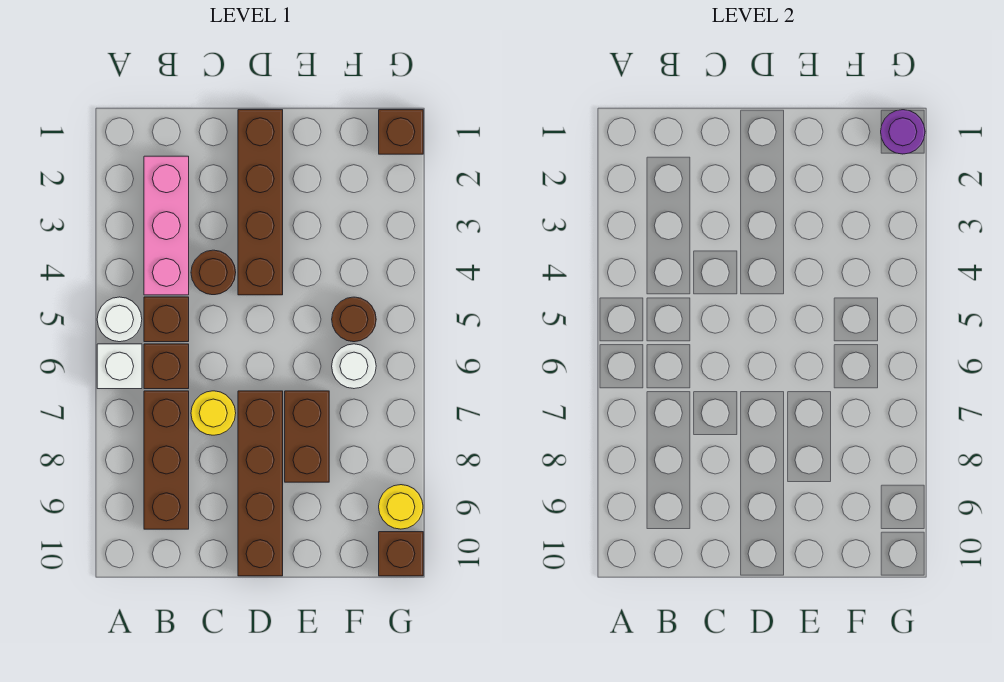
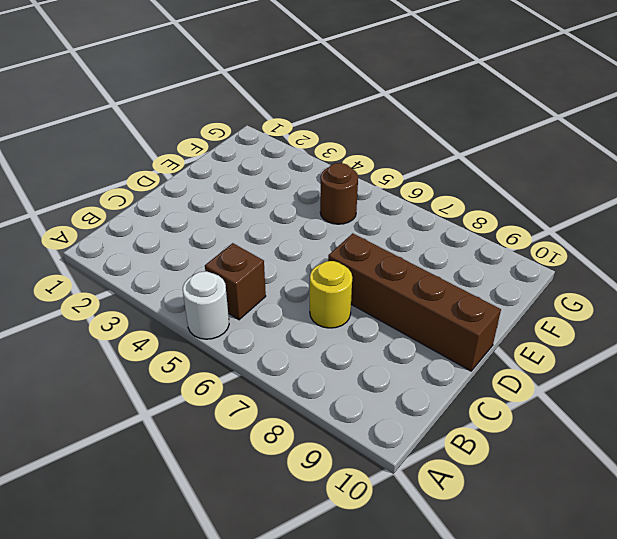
none -> white brick A6 level 1
none -> pink brick B2:B4 level 1
none -> brown brick B6 level 1

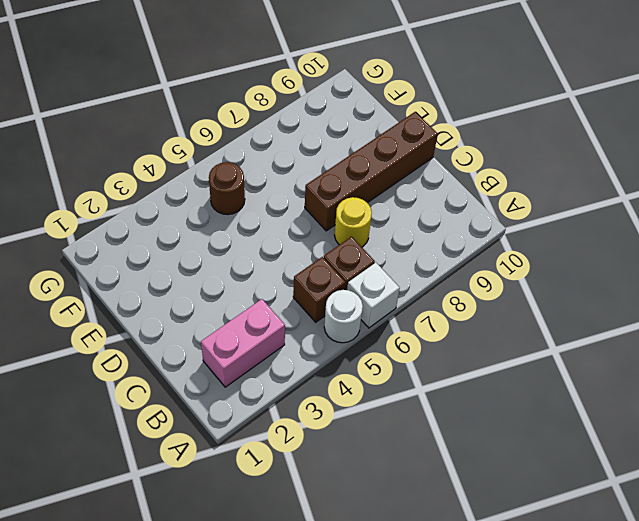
pink brick B2:B3 level 1 -> pink brick B2:B4 level 1
none -> brown brick B7:B9 level 1
none -> brown round brick C4 level 1
none -> brown brick D1:D4 level 1

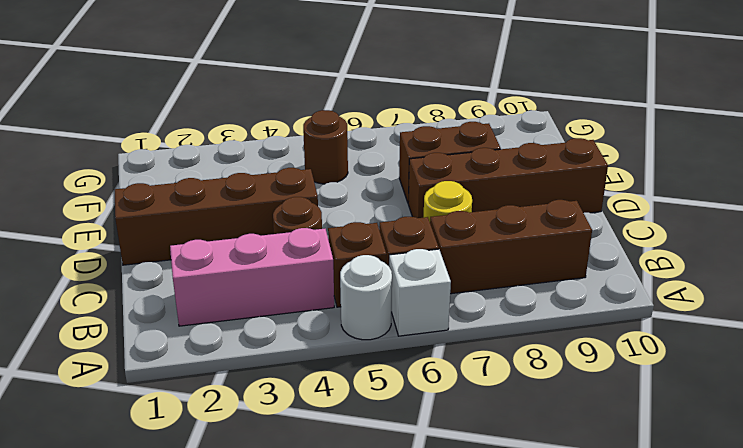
none -> white round brick F6 level 1
none -> brown brick G1 level 1
none -> yellow round brick G9 level 1

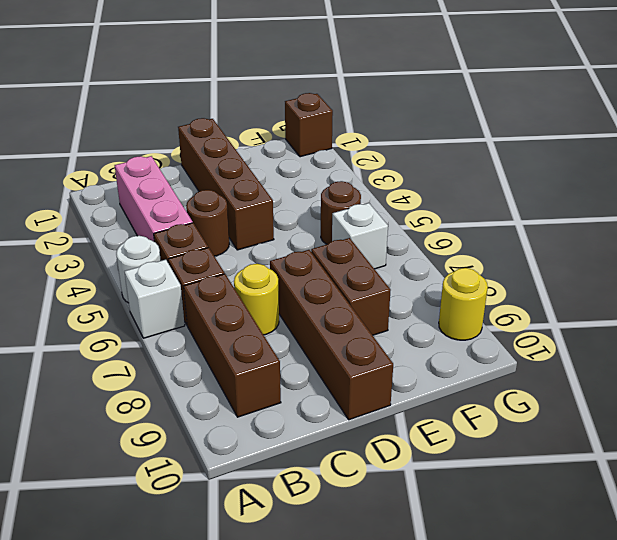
white brick F6 level 1 -> white round brick F6 level 1
none -> brown brick G10 level 1
none -> purple round brick G1 level 2

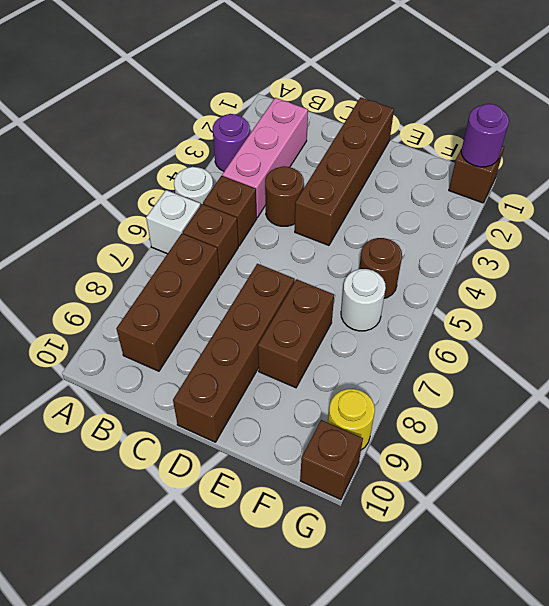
purple round brick A3 level 1 -> none
none -> yellow round brick C7 level 1

